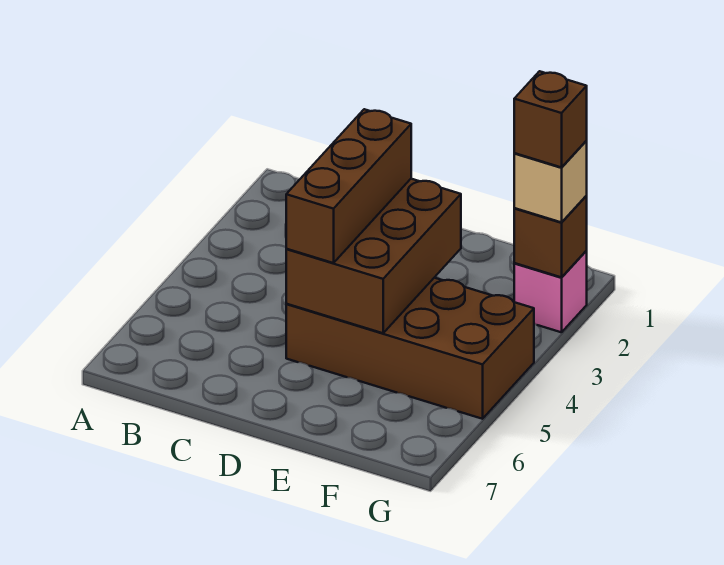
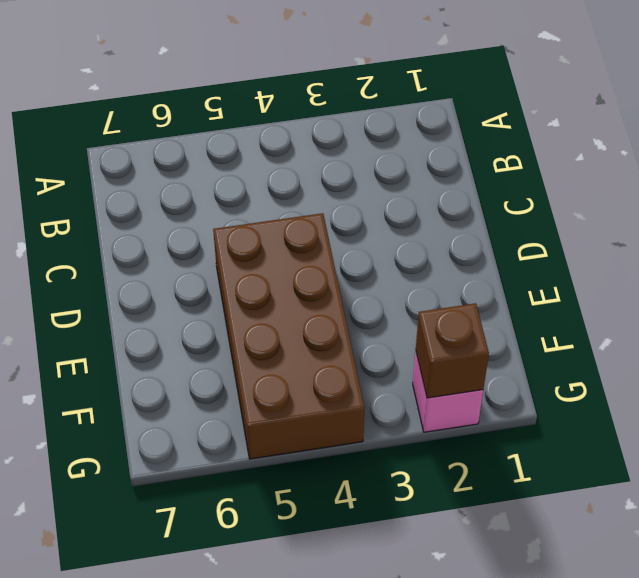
none -> brown brick D3:E5 level 2
none -> brown brick D3:D5 level 3

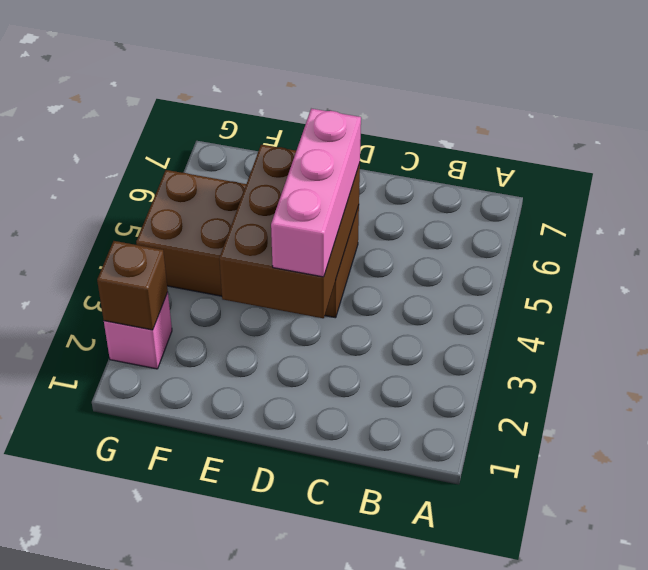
pink brick D3:D5 level 3 -> brown brick D3:D5 level 3
none -> tan brick G2 level 3
none -> brown brick G2 level 4

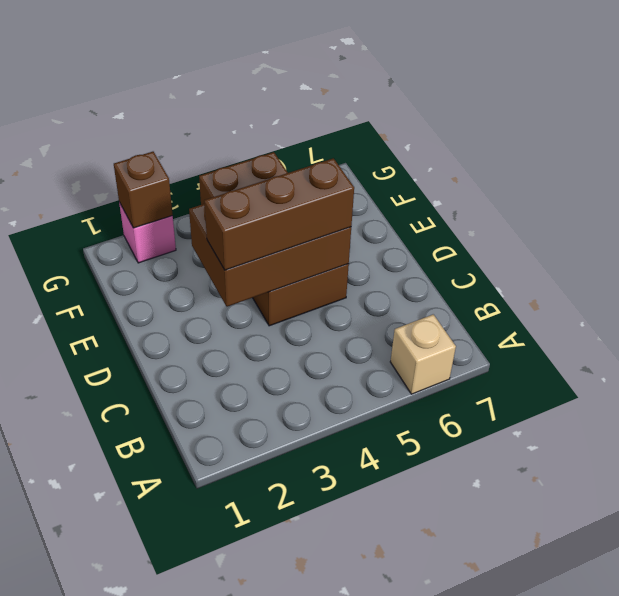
tan brick A6 level 1 -> tan brick G2 level 3
none -> brown brick G2 level 4

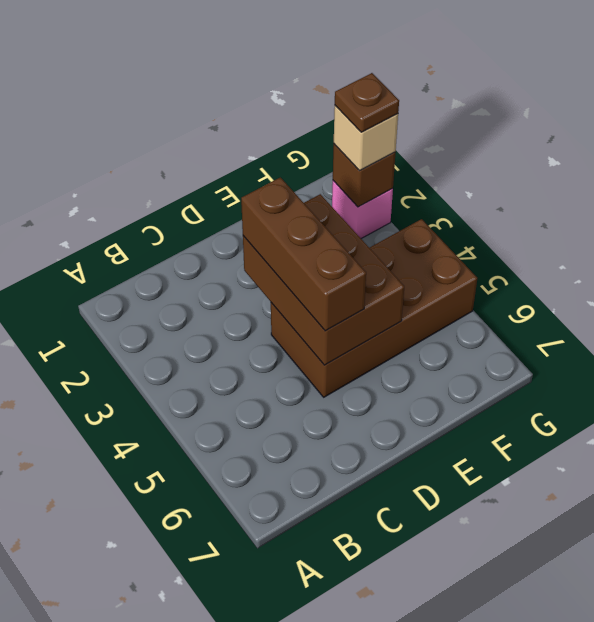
brown plate G2 level 4 -> brown brick G2 level 4

